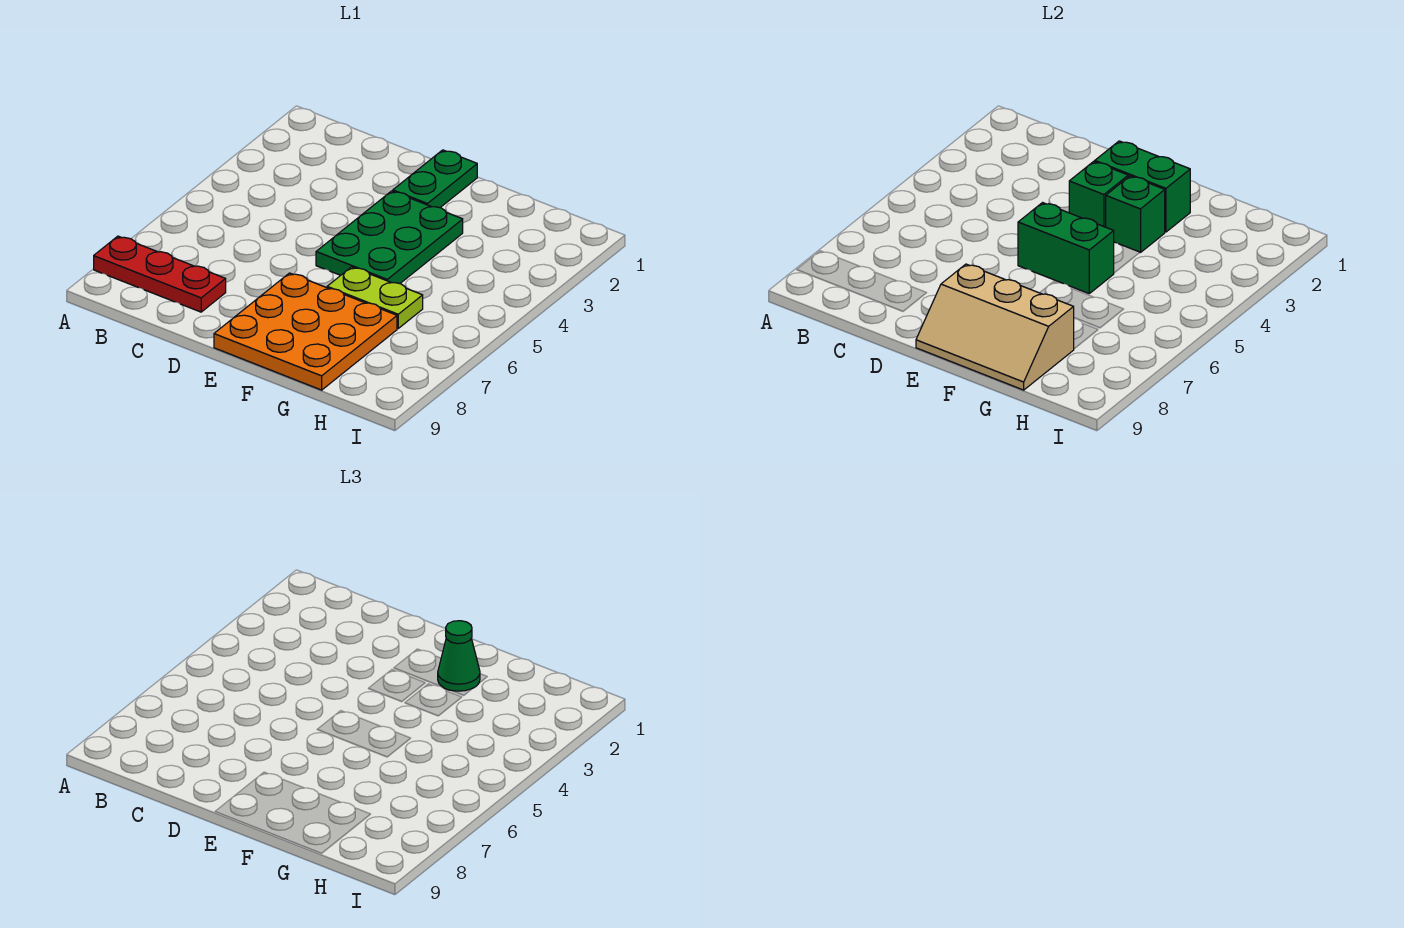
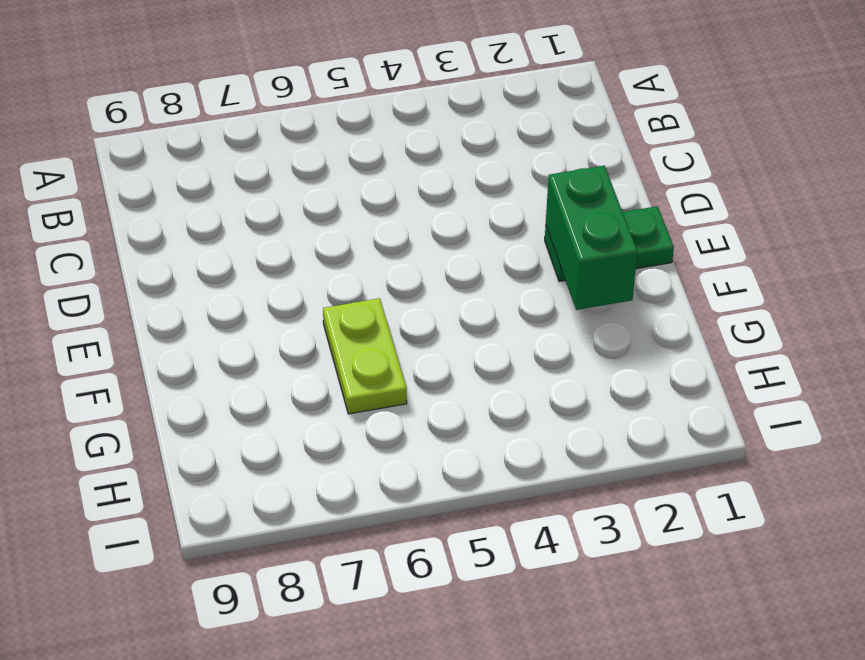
none -> red plate A8:C8 level 1
none -> green plate E3:F5 level 1

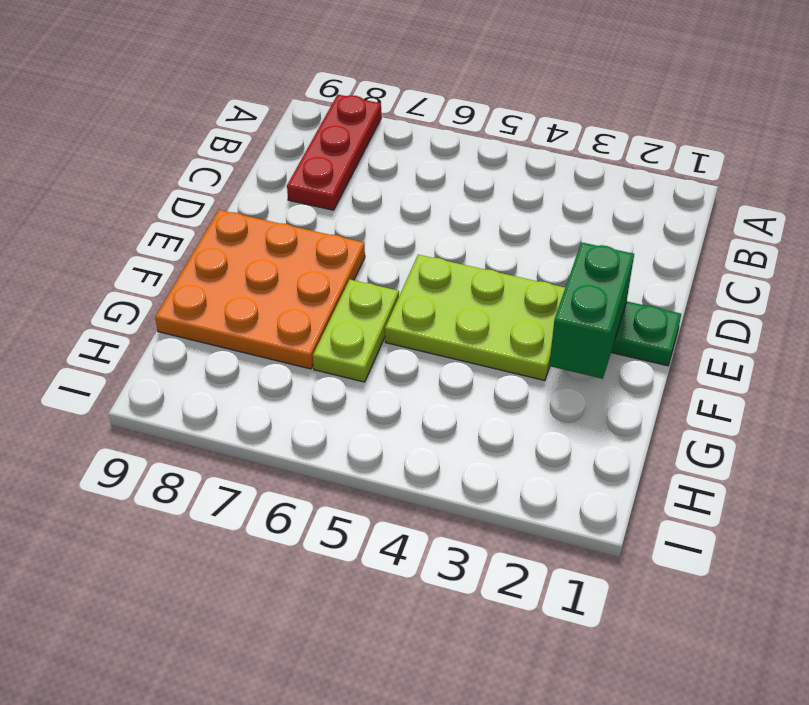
lime plate E3:F5 level 1 -> green plate E3:F5 level 1
none -> green brick E3 level 2
none -> green brick E5:F5 level 2

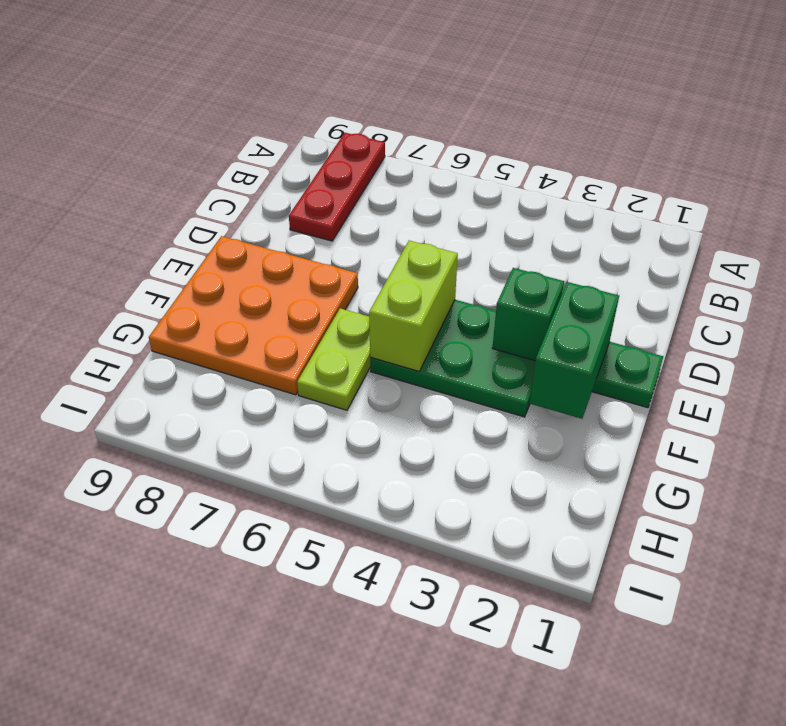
lime brick E5:F5 level 2 -> green brick E5:F5 level 2
none -> tan slope E8:G9 level 2 top 8
none -> green brick F3 level 2

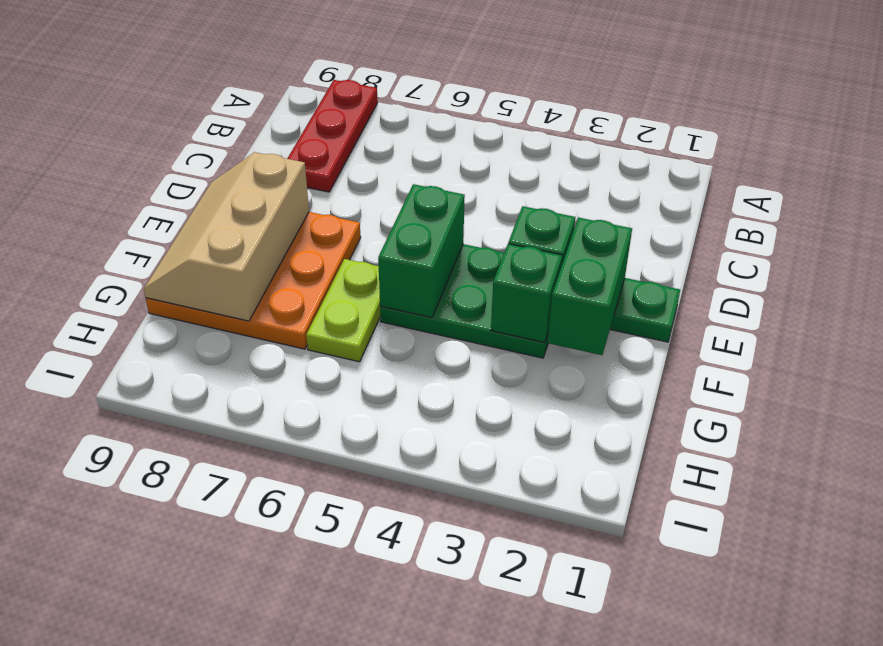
none -> green cone F2 level 3

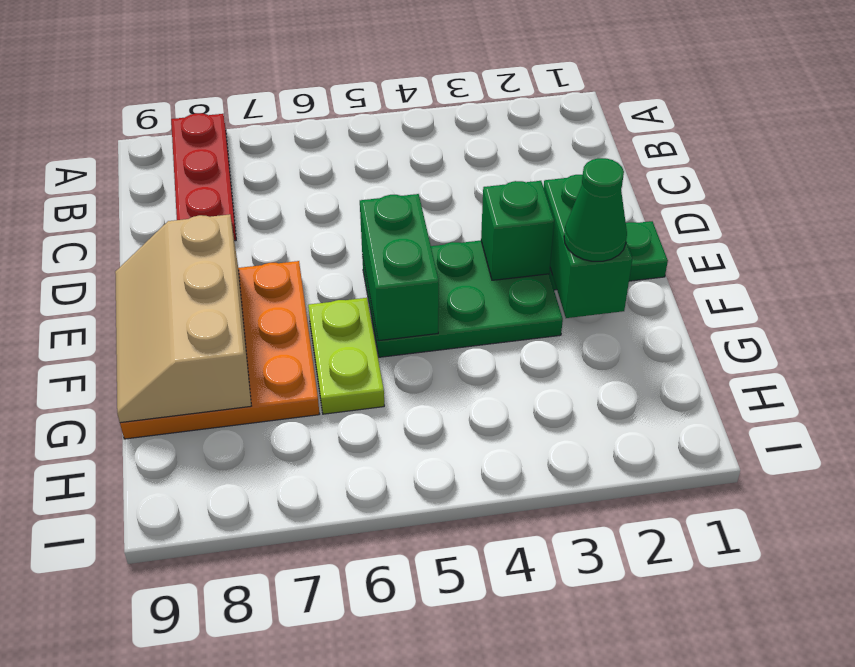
none -> green brick F3 level 2

